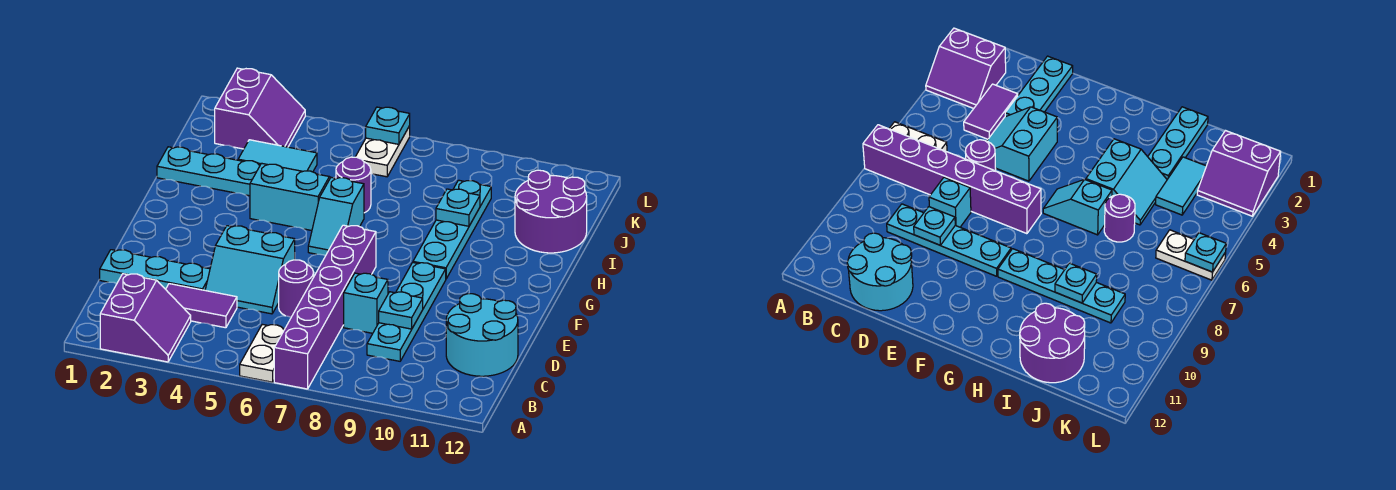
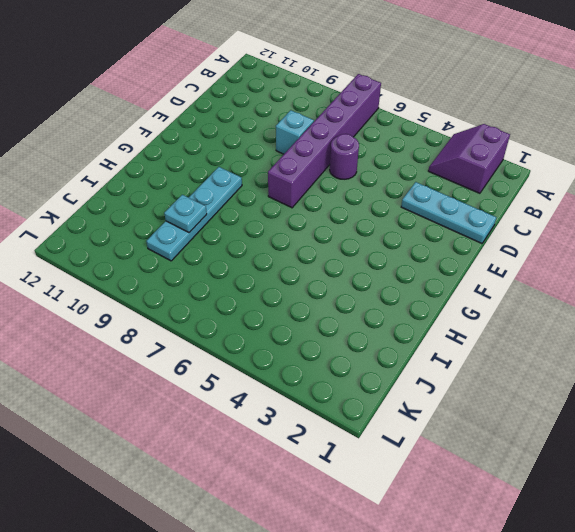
none -> white plate A6:B6 level 1
none -> purple tile C3:C4 level 1
none -> cyan plate C9:F9 level 1

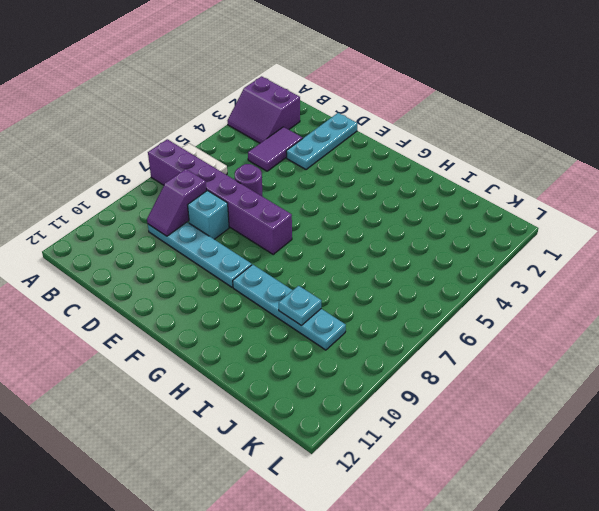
purple slope C8:C9 level 2 top 8 -> none
none -> cyan round brick C11:D12 level 1
none -> cyan slope D4:E5 level 1 top E
none -> cyan slope G6:H6 level 1 top H

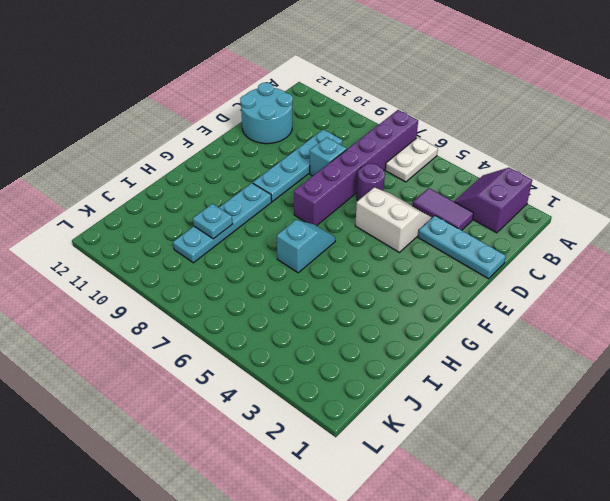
white slope D4:E5 level 1 top E -> cyan slope D4:E5 level 1 top E
none -> cyan slope H4:I5 level 1 top H
none -> cyan plate I1:I3 level 1
none -> purple round brick I6 level 1

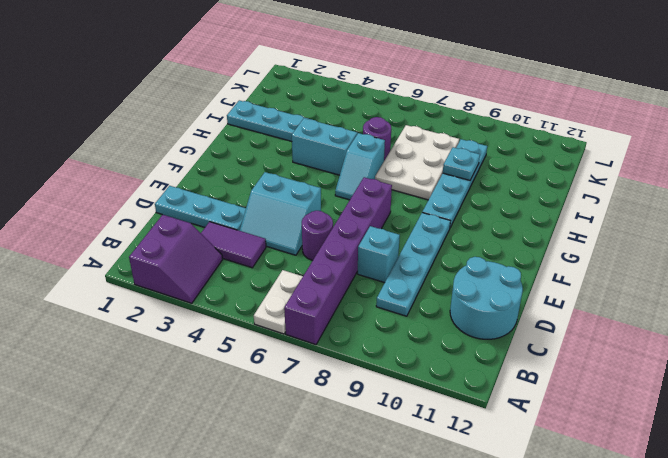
white plate H7:J8 level 1 -> none
none -> purple round brick I11:J12 level 1
none -> cyan tile J3:J4 level 1
none -> purple slope K2:L3 level 1 top 2

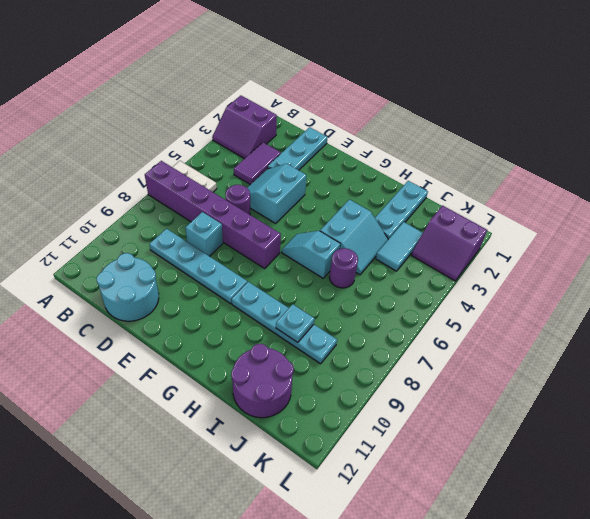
none -> white plate K6:L6 level 1
none -> cyan plate D9 level 2
none -> cyan plate L6 level 2

